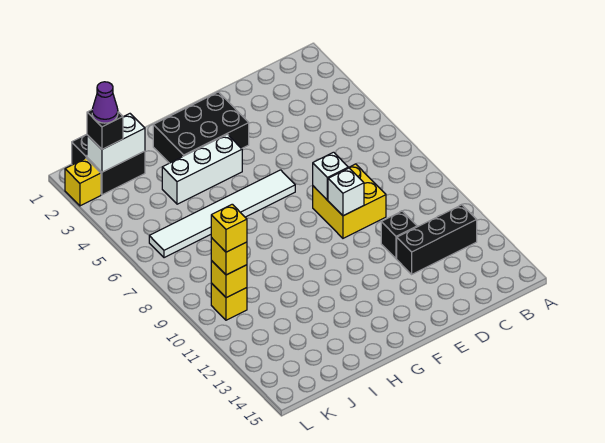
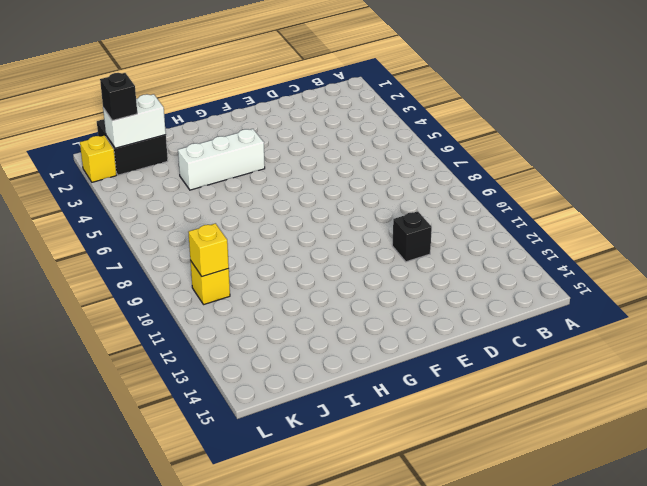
none -> black brick B12:D12 level 1
none -> yellow brick D8:E9 level 1
none -> black brick F2:H3 level 1

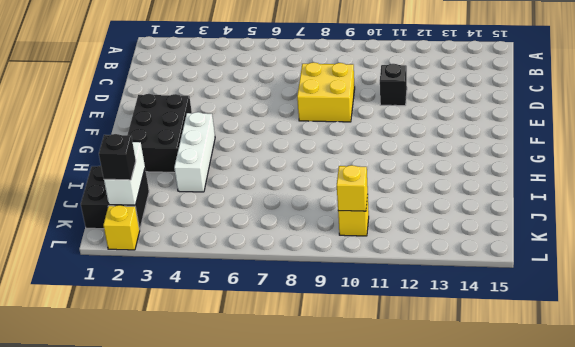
none -> black brick B12:D12 level 1
none -> white tile F6:K6 level 1
none -> white brick E8 level 2

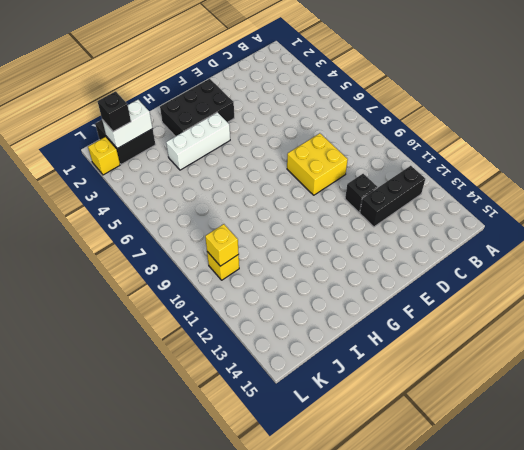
none -> white tile F6:K6 level 1
none -> white brick E8 level 2
none -> white brick E9 level 2

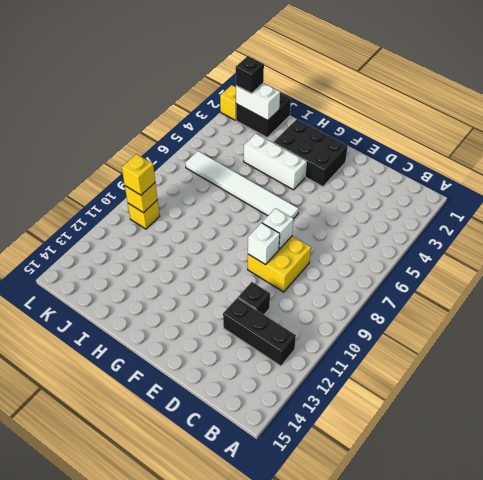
none -> purple cone K2 level 4
none -> yellow brick K10 level 4

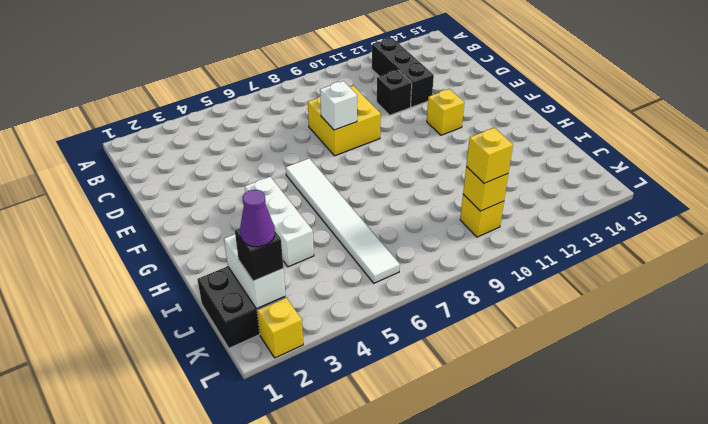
yellow brick F12 level 1 -> yellow brick K10 level 4
none -> black brick F2:H3 level 1
none -> white brick E9 level 2

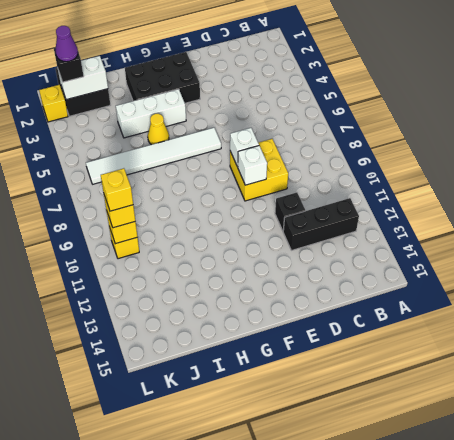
yellow cone H5 level 1 -> none

